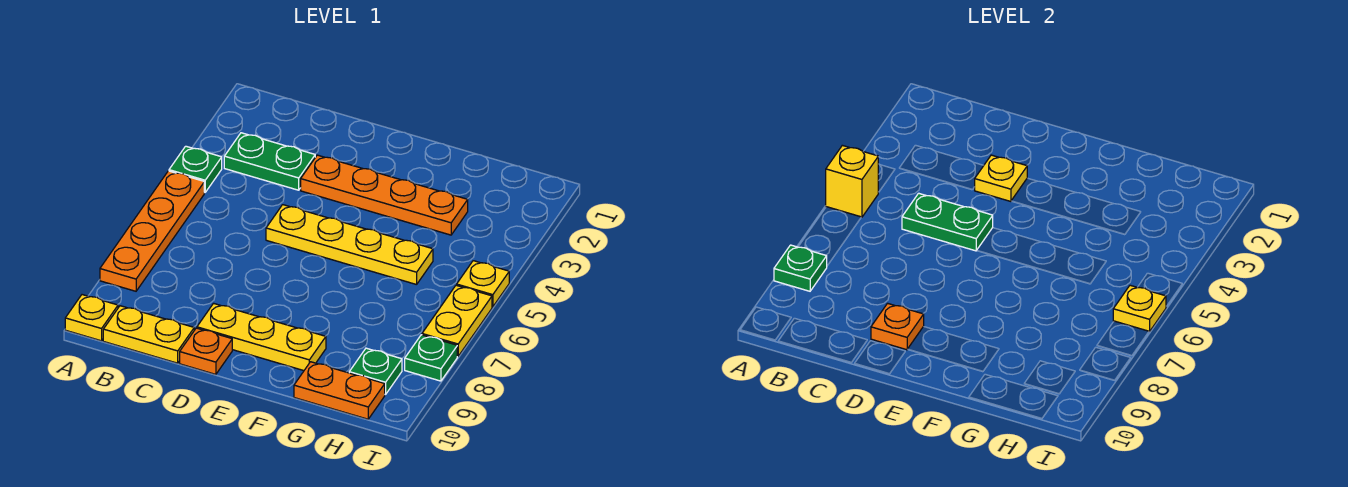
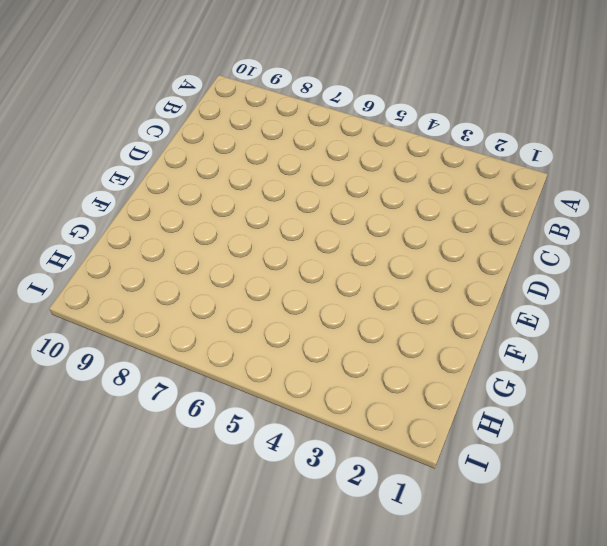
none -> green plate A4 level 1
none -> orange plate A5:A8 level 1
none -> yellow plate A10 level 1

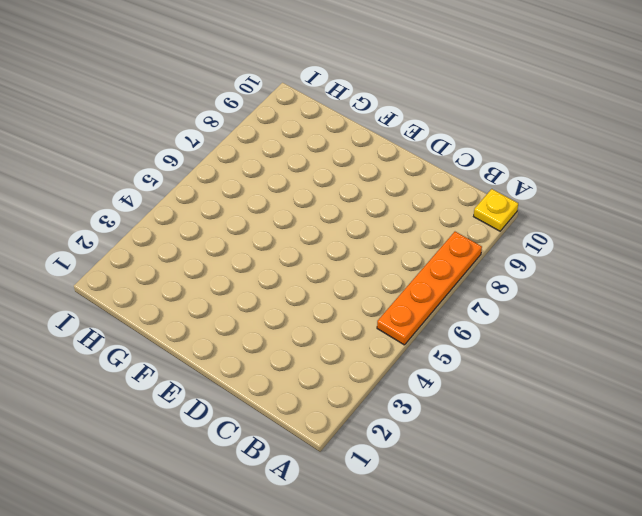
none -> green plate A4 level 1
none -> green plate B3:C3 level 1
none -> yellow plate B10:C10 level 1

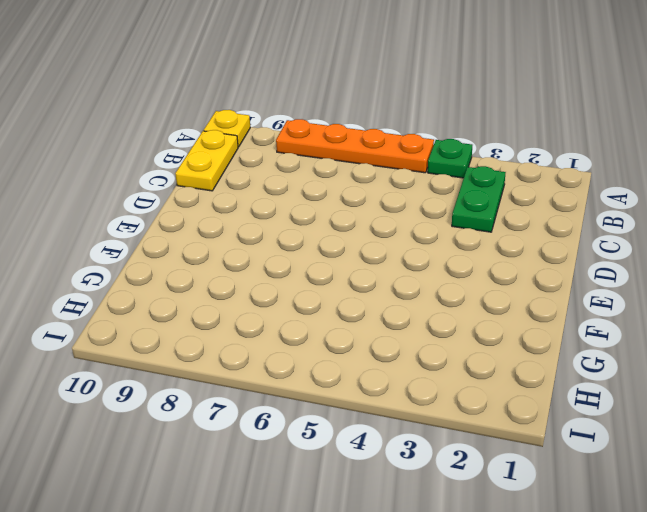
none -> orange plate D3:G3 level 1
none -> yellow plate D5:G5 level 1
none -> yellow plate D9:F9 level 1

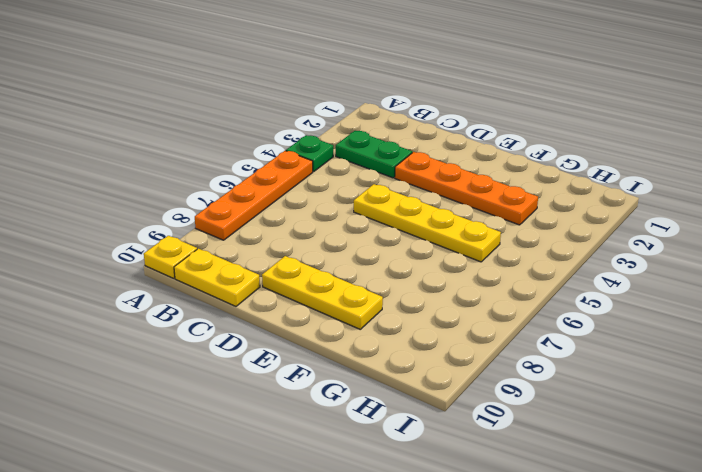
none -> orange plate D10 level 1
none -> orange plate G10:H10 level 1
none -> green plate H9 level 1

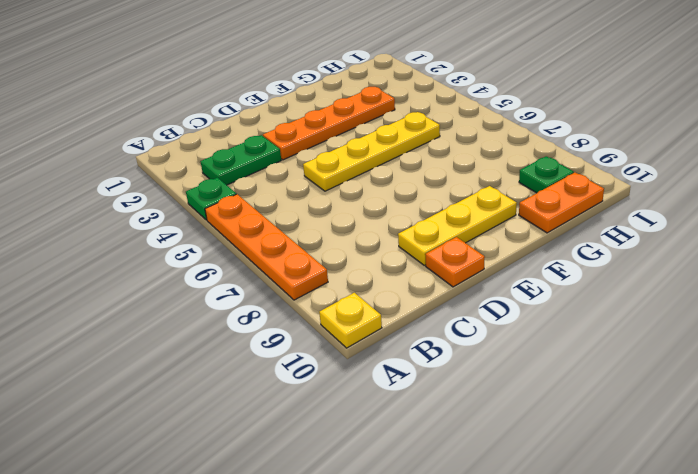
none -> yellow plate B10:C10 level 1
none -> yellow plate I5 level 1
none -> yellow plate I6:I7 level 1

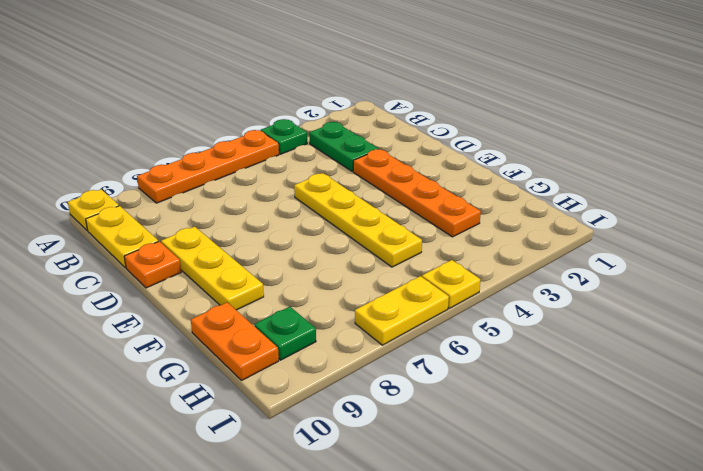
none -> green plate I8 level 1
none -> yellow brick A5 level 2
none -> green plate A8 level 2

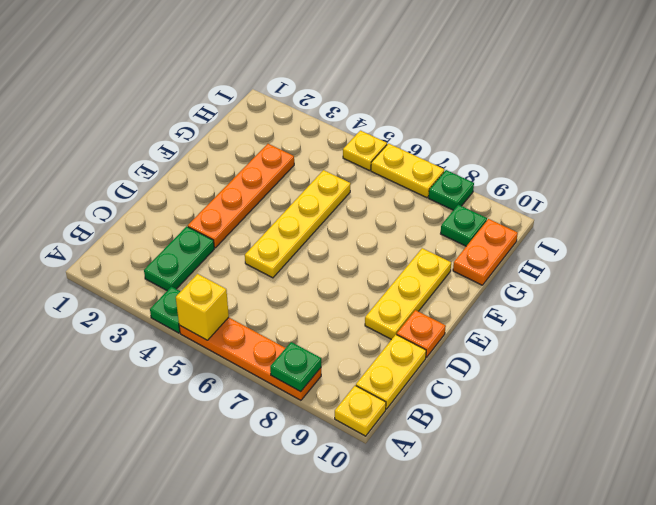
none -> green plate C5:D5 level 2
none -> yellow plate D3 level 2
none -> orange plate D9 level 2

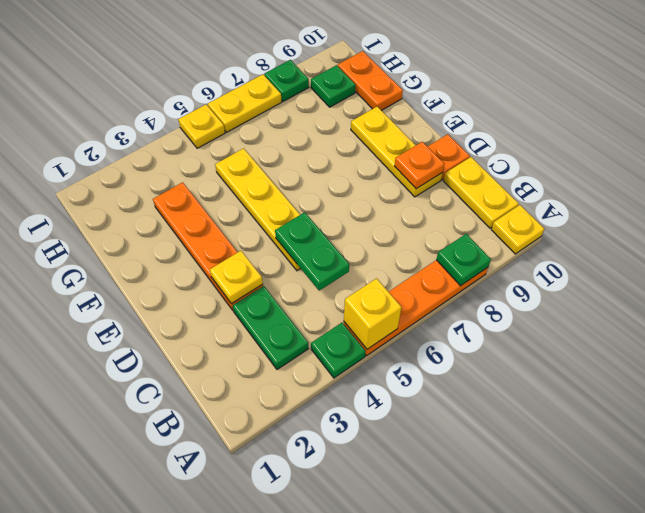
none -> yellow plate I6 level 2

